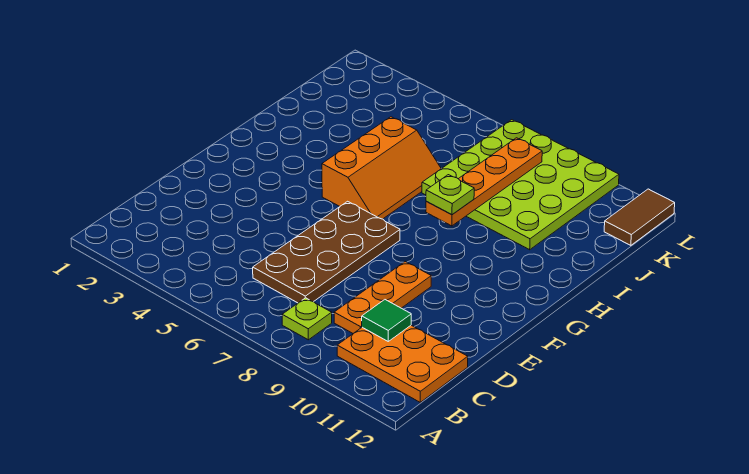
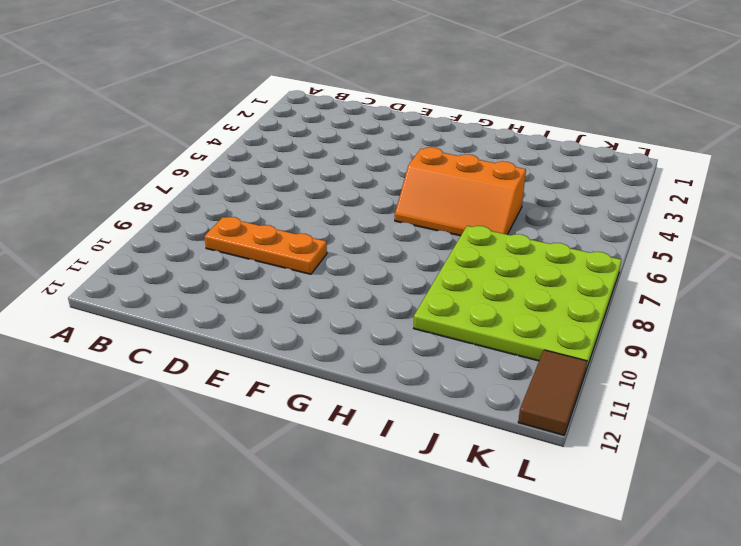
brown tile L11:L12 level 1 -> brown tile K12:L12 level 1
none -> lime plate B8 level 1
none -> orange plate B10:C12 level 1

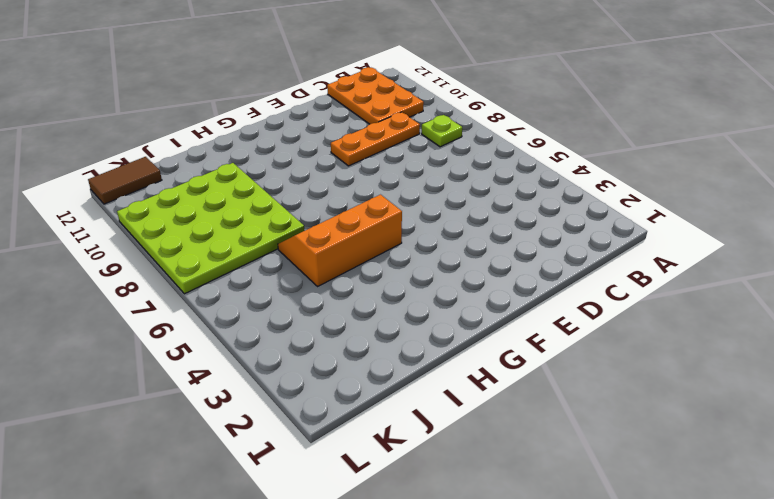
none -> brown plate C6:F7 level 1
none -> green tile C10 level 2

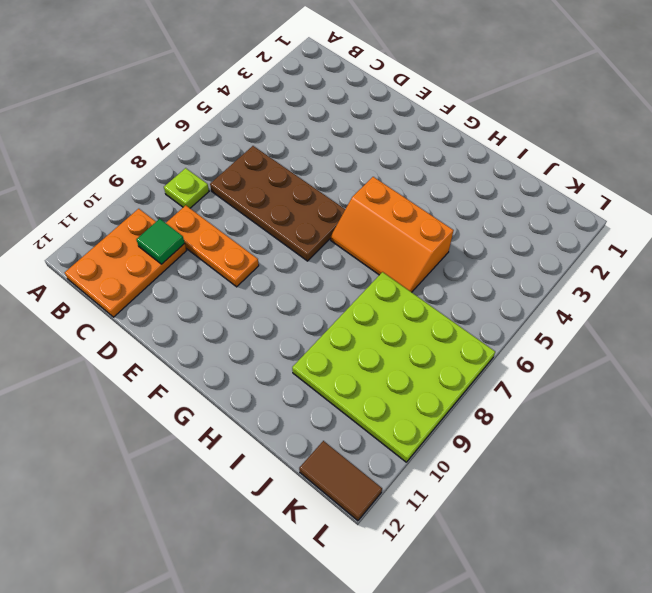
none -> orange plate H8:K8 level 2
none -> lime plate H8 level 3

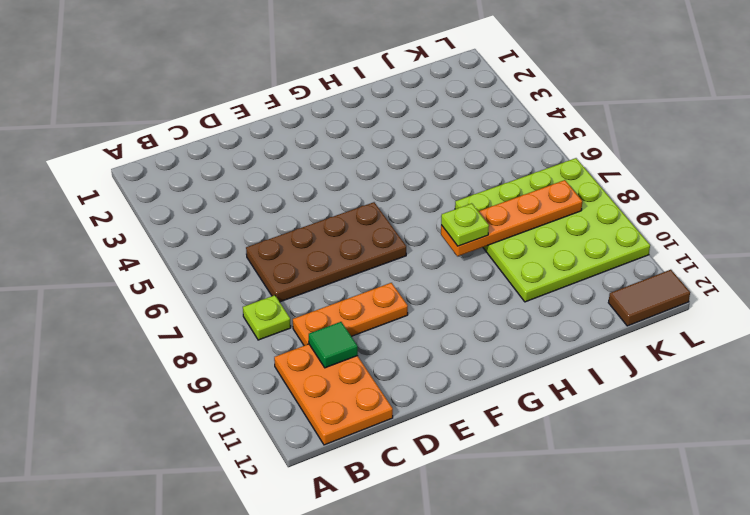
none -> orange slope G5:I6 level 1 top 5

